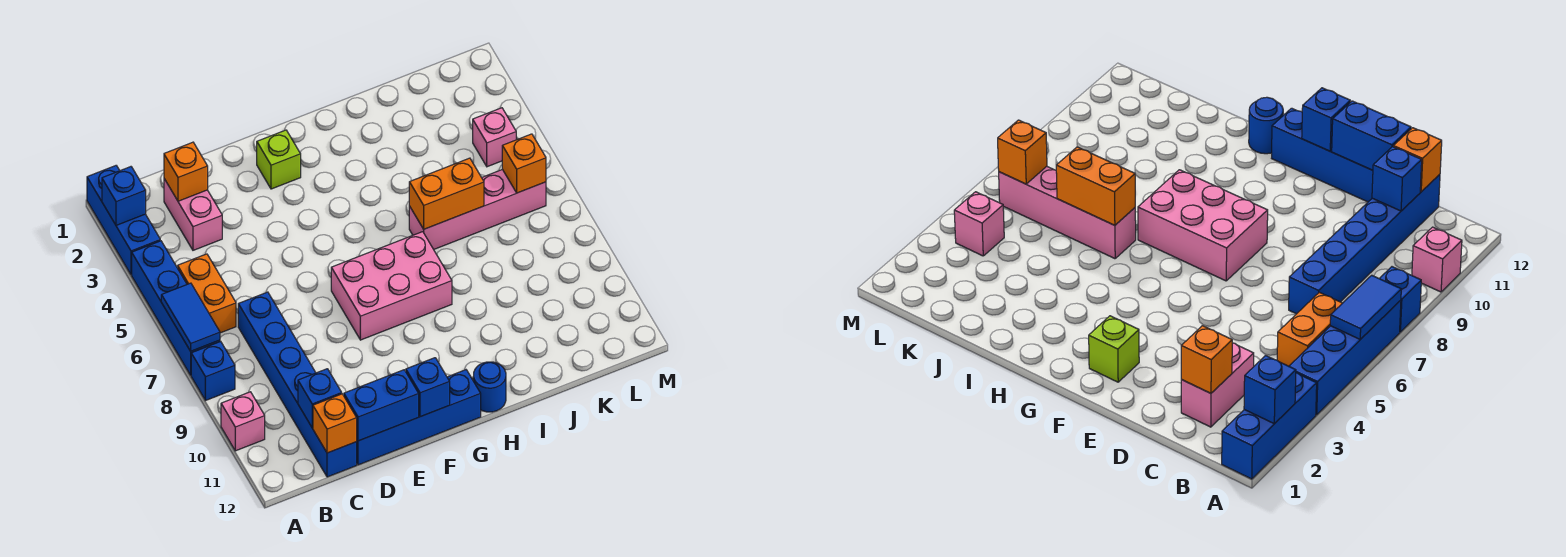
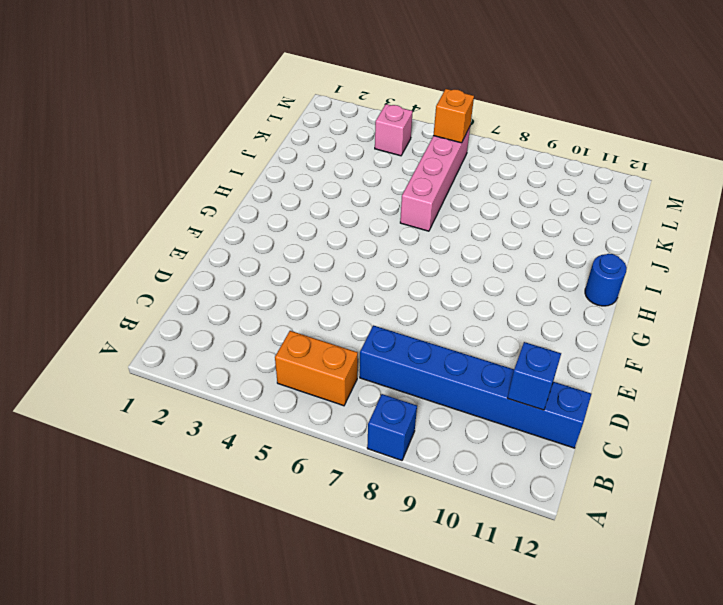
none -> blue brick A1:A3 level 1
none -> blue brick A4:A7 level 1
none -> pink brick A10 level 1

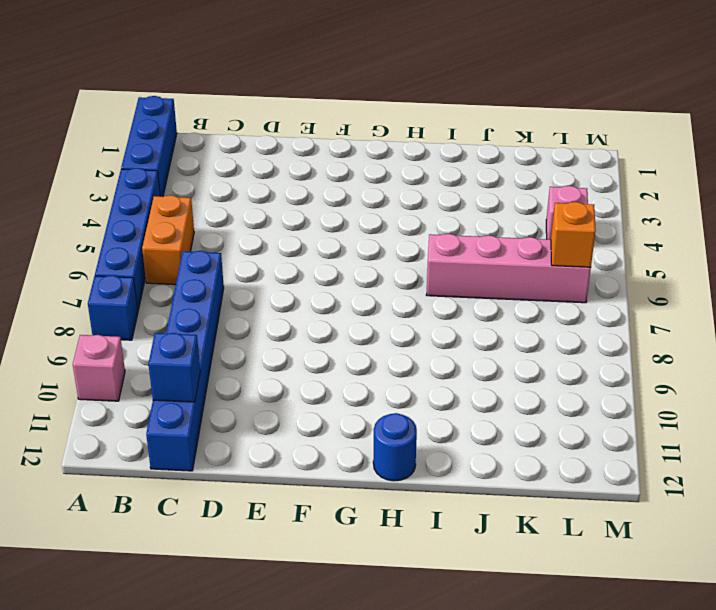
none -> pink brick C2:C3 level 1
none -> blue brick D12:G12 level 1
none -> lime brick F2 level 1

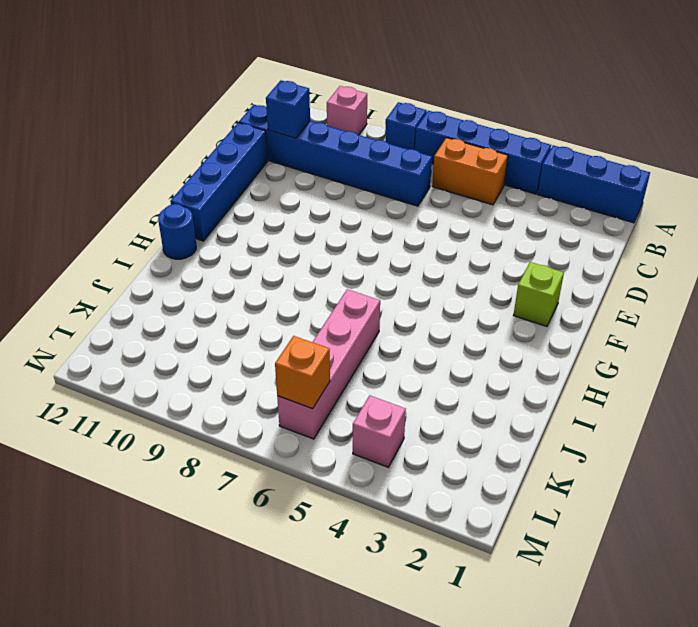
none -> pink brick C2:C3 level 1
none -> pink brick F7:H8 level 1
none -> blue brick A2 level 2

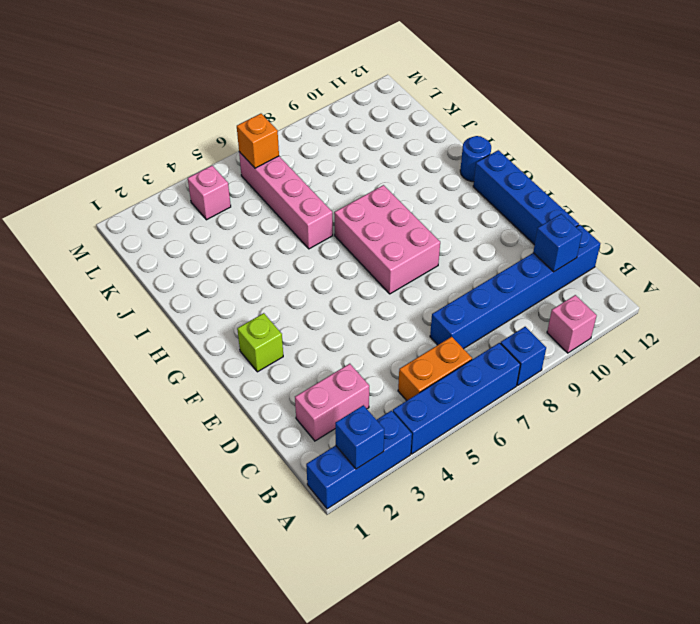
none -> blue tile A6:A7 level 2
none -> orange brick C2 level 2
none -> orange brick C12 level 2

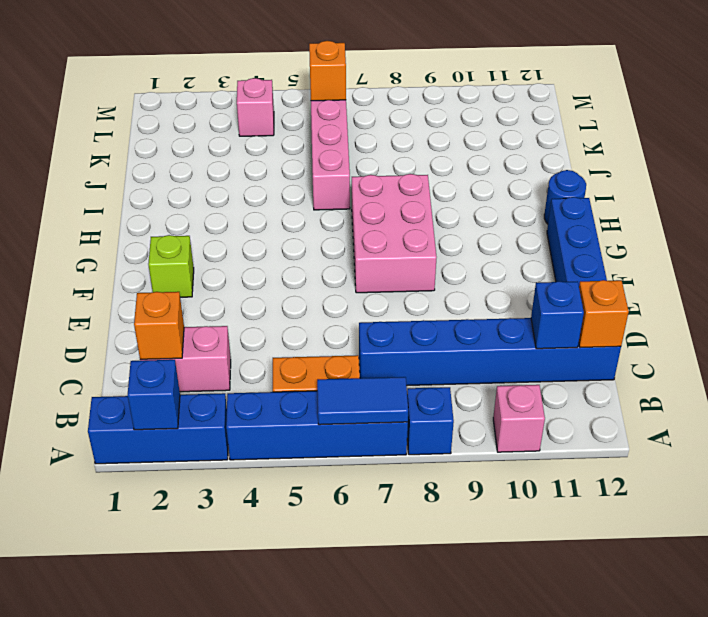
none -> blue brick D12:E12 level 2
none -> blue brick F12 level 2
none -> orange brick I6:J6 level 2

